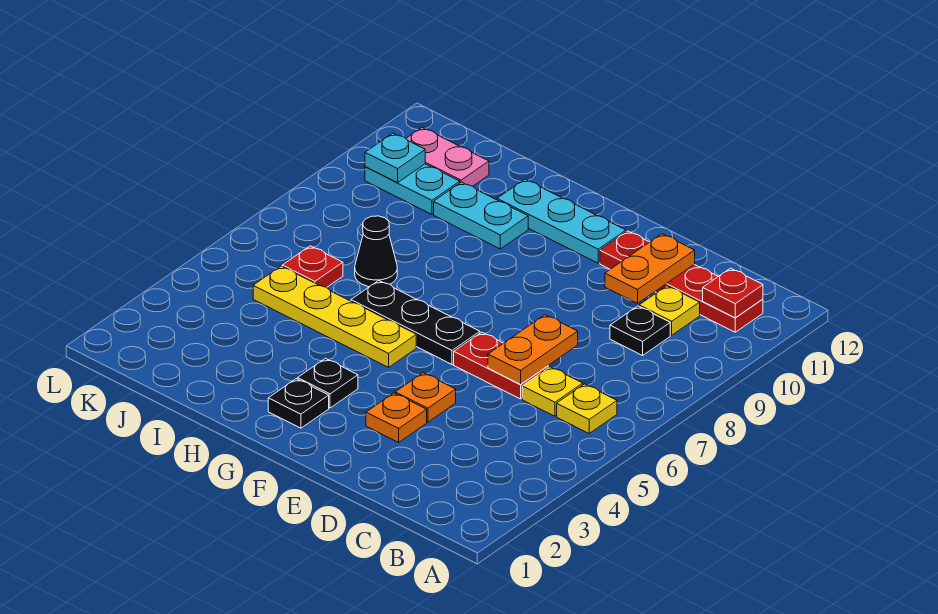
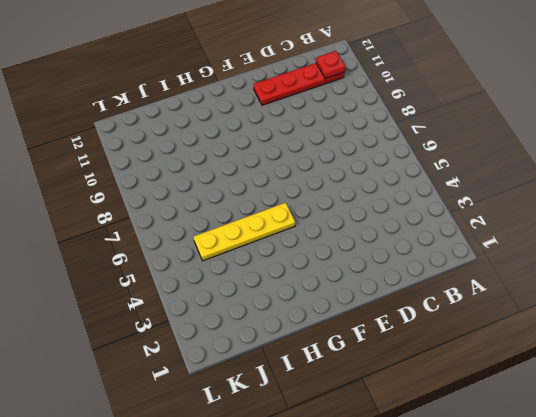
none -> yellow plate B6 level 1
none -> yellow plate C6 level 1
none -> black plate C9 level 1

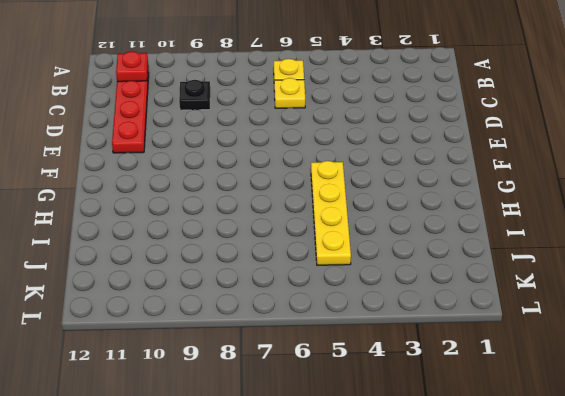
none -> yellow plate C10 level 1
none -> red plate D6:E6 level 1
none -> orange plate E3 level 1

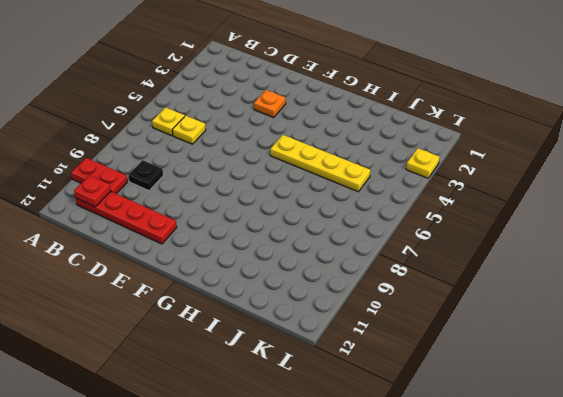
red plate A10:B10 level 1 -> red plate D6:E6 level 1
yellow plate L3 level 1 -> yellow plate C10 level 1
none -> orange plate E4 level 1
none -> black plate F6:H6 level 1
none -> cyan plate F11:H11 level 1

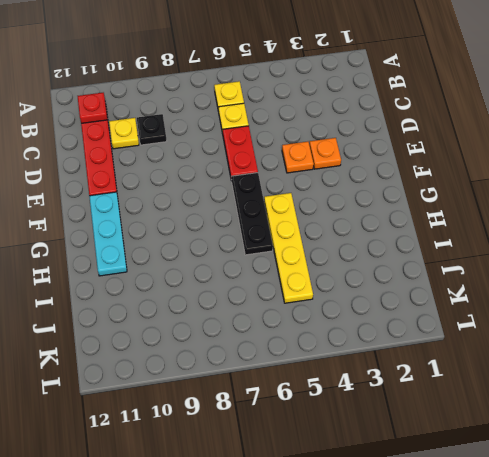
none -> black plate G2 level 1
none -> black plate G3 level 1
none -> cyan plate H10:I10 level 1

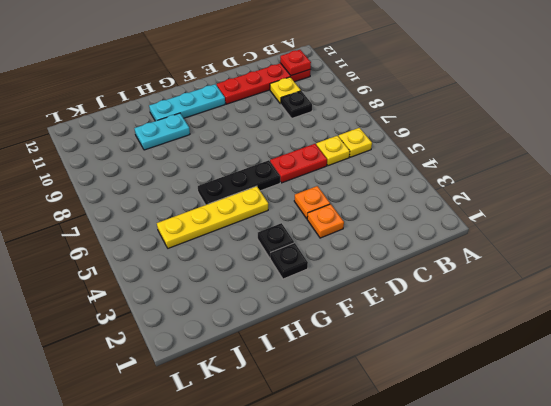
none -> black cone I7 level 1
none -> red plate J6 level 1
none -> cyan plate J10:K10 level 1

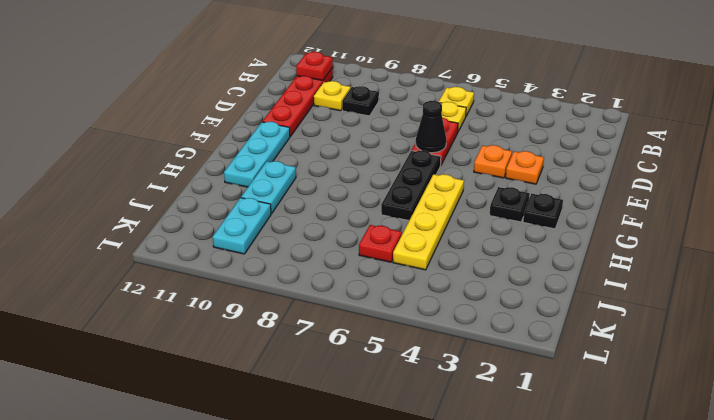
black cone E6 level 2 -> black cone I7 level 1
none -> pink plate J11:K11 level 1
none -> orange plate D6:D7 level 2
none -> orange plate D10:D11 level 2

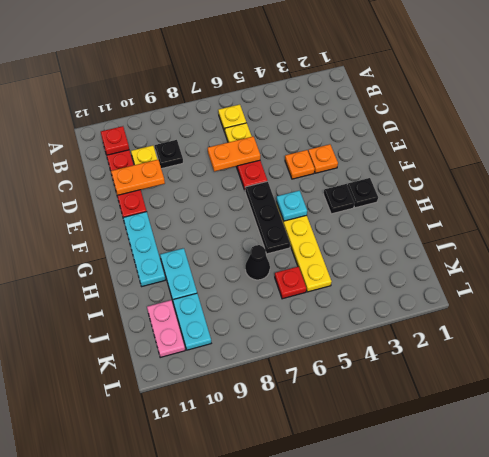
cyan plate G5 level 2 -> cyan plate K10 level 2

